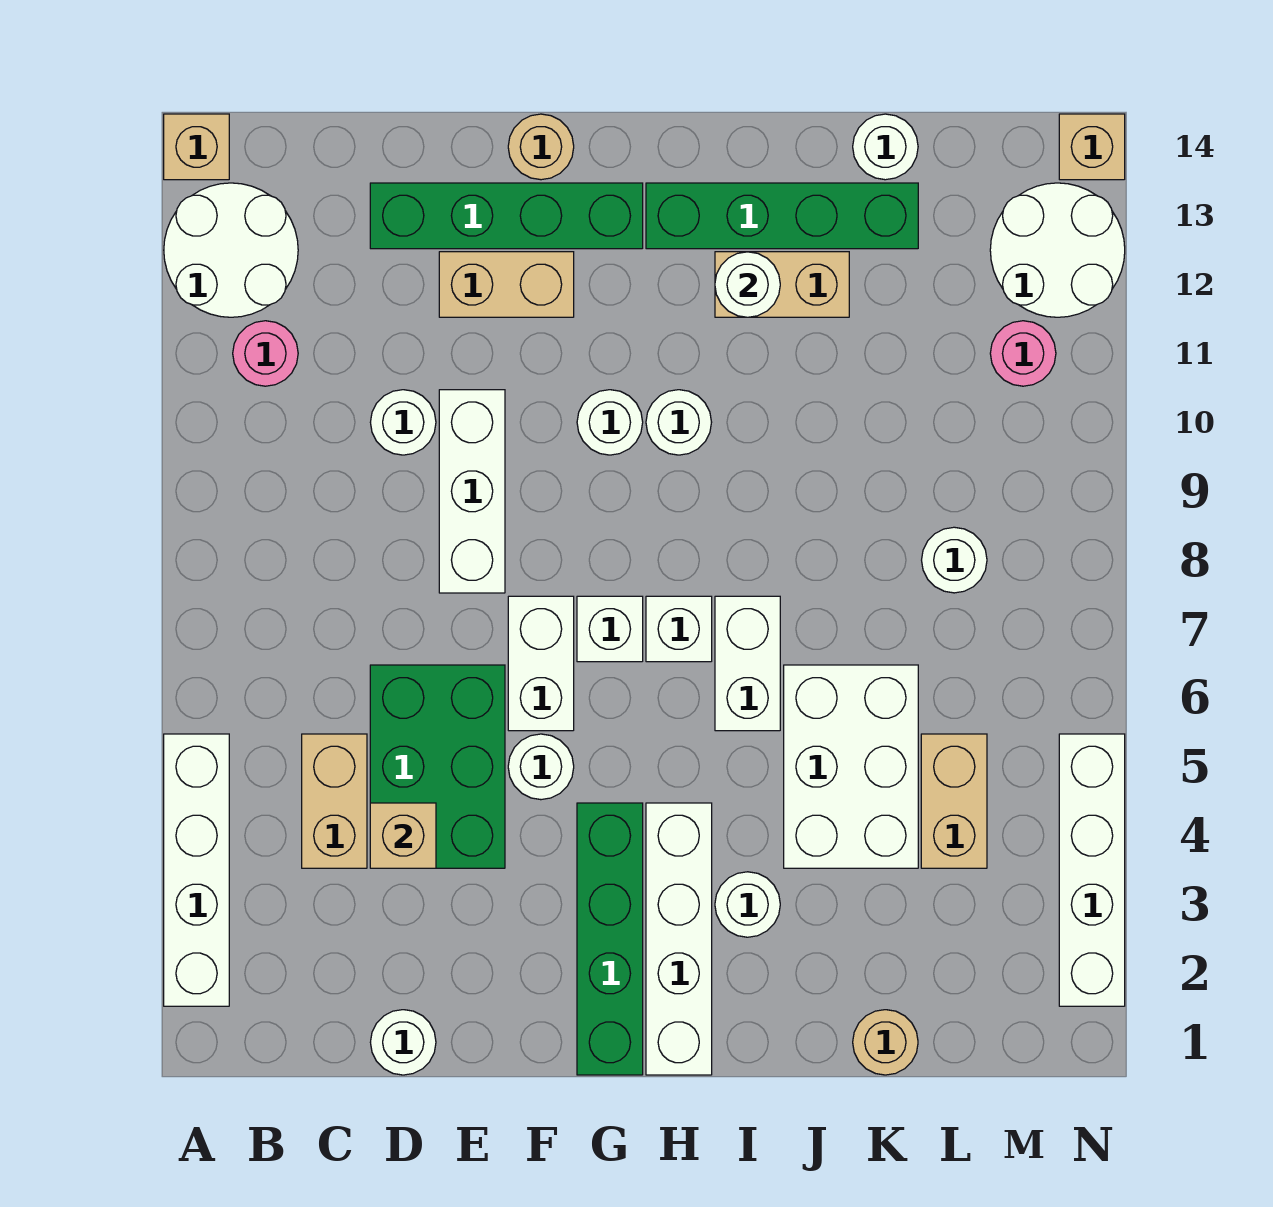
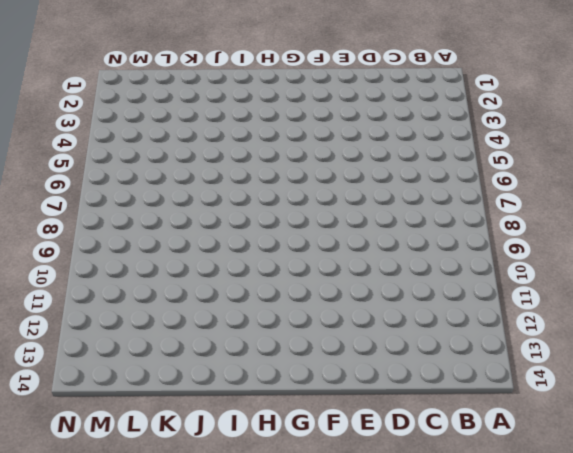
none -> white brick A2:A5 level 1
none -> white round brick A12:B13 level 1
none -> tan brick A14 level 1
none -> pink round brick B11 level 1

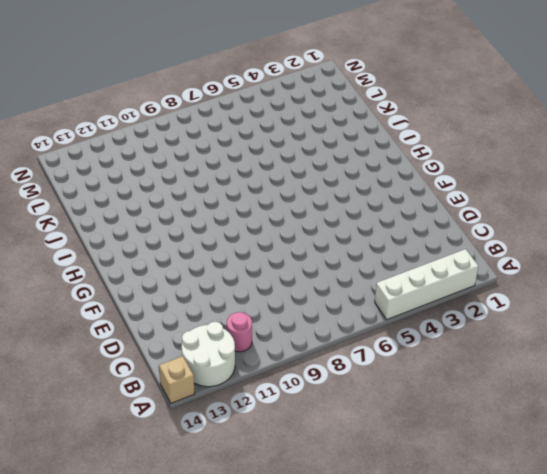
none -> tan brick C4:C5 level 1
none -> white round brick D1 level 1
none -> green brick D4:E6 level 1
none -> white round brick D10 level 1

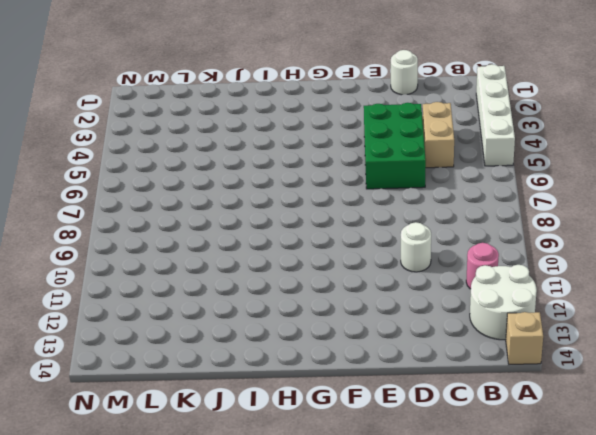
none -> green brick D13:G13 level 1
none -> white brick E8:E10 level 1
none -> tan brick E12:F12 level 1
none -> white round brick F5 level 1

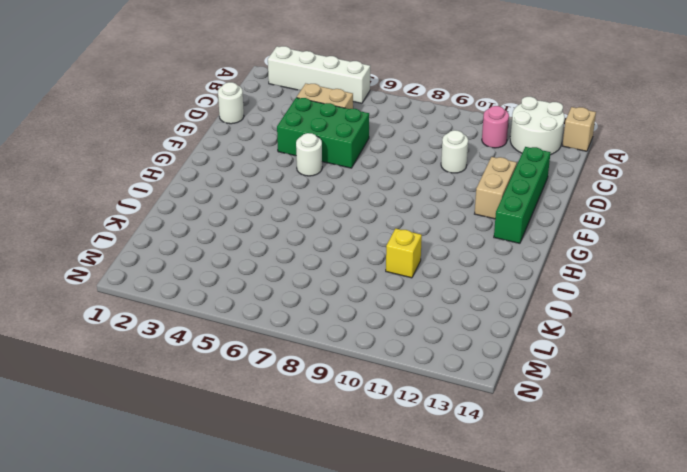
yellow brick J10 level 1 -> none
none -> white brick E8:E10 level 1
none -> white brick F6:F7 level 1
none -> tan round brick F14 level 1
none -> green brick G1:G4 level 1

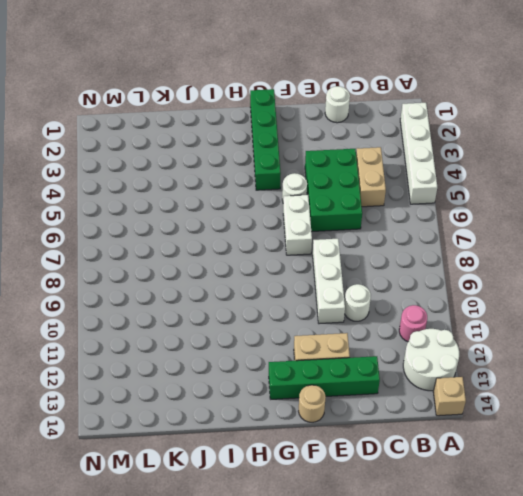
none -> white brick G7 level 1
none -> white round brick G10 level 1
none -> white brick H1:H4 level 1
none -> white brick H7 level 1

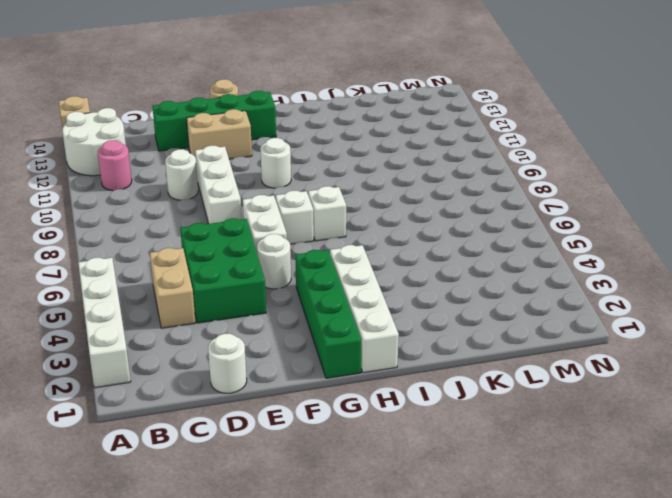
none -> white round brick H10 level 1
none -> green brick H13:K13 level 1
none -> white round brick I3 level 1
none -> white brick I6:I7 level 1

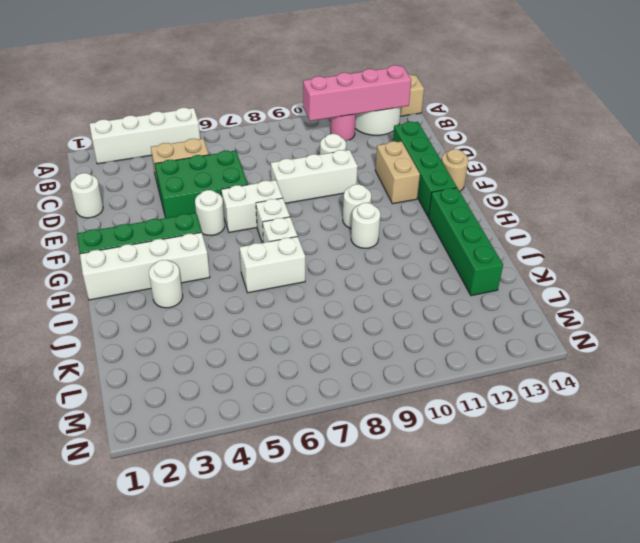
pink brick B10:B13 level 2 -> none
none -> tan brick I12:J12 level 1
none -> white brick J4:K6 level 1
none -> tan round brick K1 level 1
none -> white round brick K14 level 1

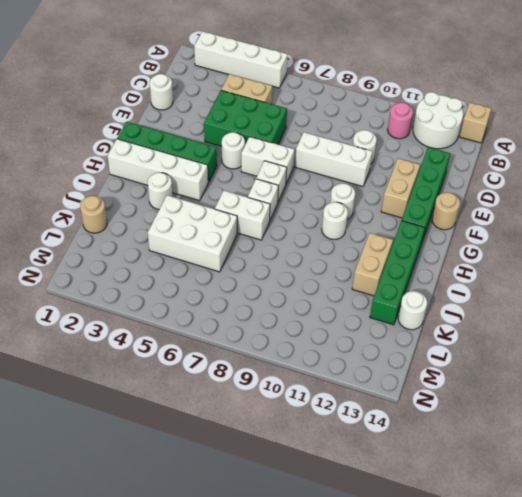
none -> tan brick L4:L5 level 1
none -> white round brick L8 level 1
none -> pink round brick M11 level 1
none -> white round brick M12:N13 level 1

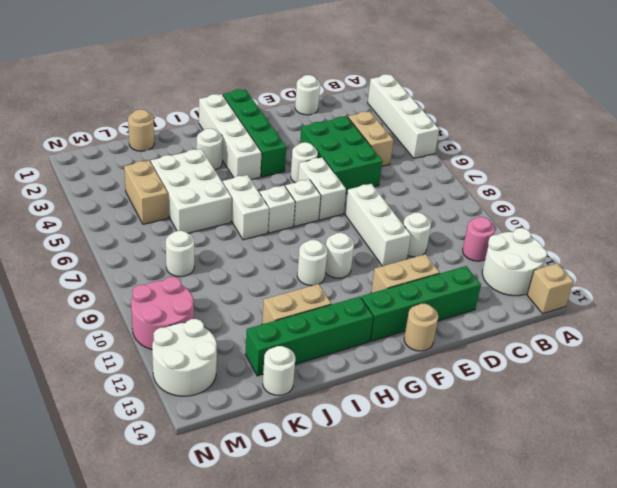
pink round brick M10:N11 level 1 -> pink round brick M11 level 1
none -> white brick N2:N5 level 1
none -> tan brick N14 level 1
none -> tan brick D4 level 2
none -> white round brick I12 level 2

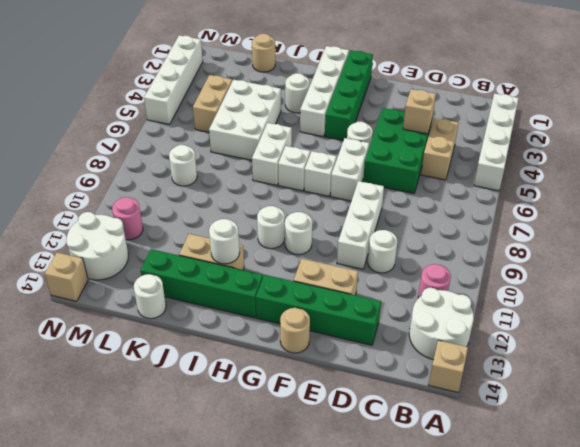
none -> white round brick D1 level 1

